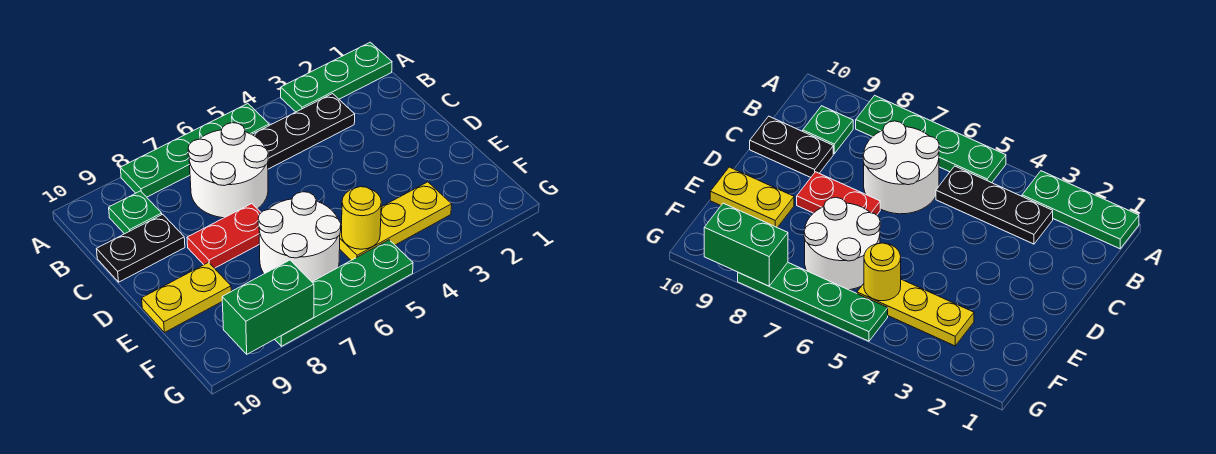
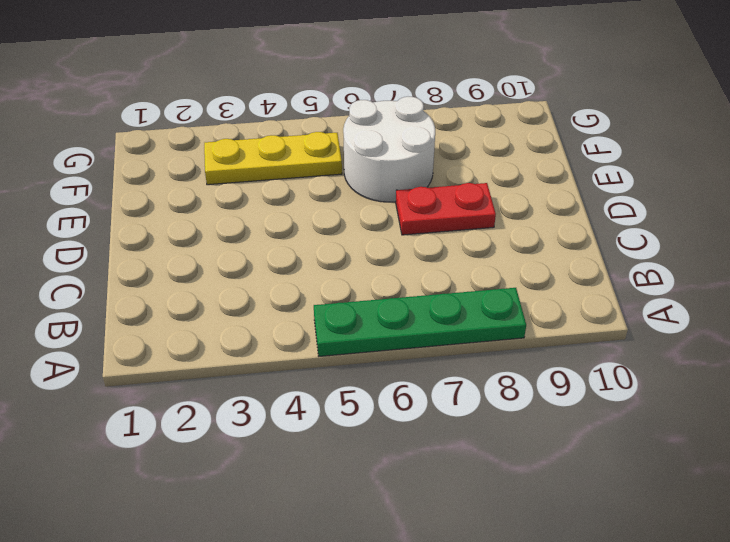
none -> green plate A1:A3 level 1
none -> black plate B3:B5 level 1
none -> white round brick B6:C7 level 1

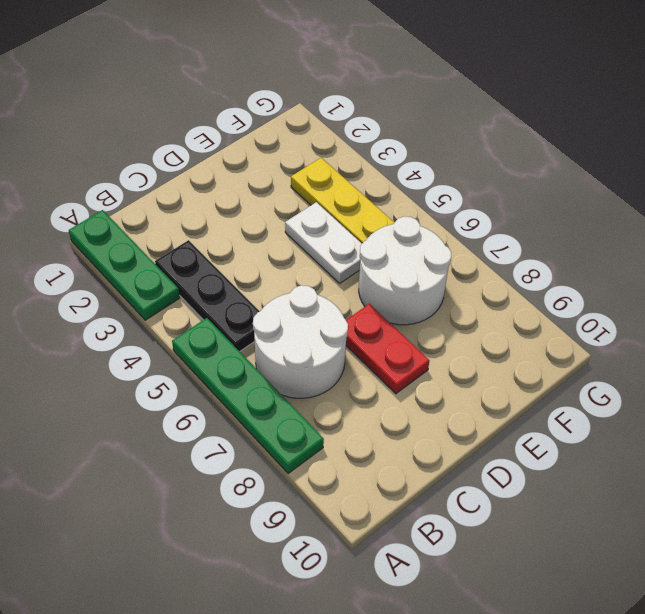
white plate E4:E5 level 1 -> none
none -> green plate B9 level 1
none -> black plate C9:C10 level 1
none -> yellow plate E9:E10 level 1

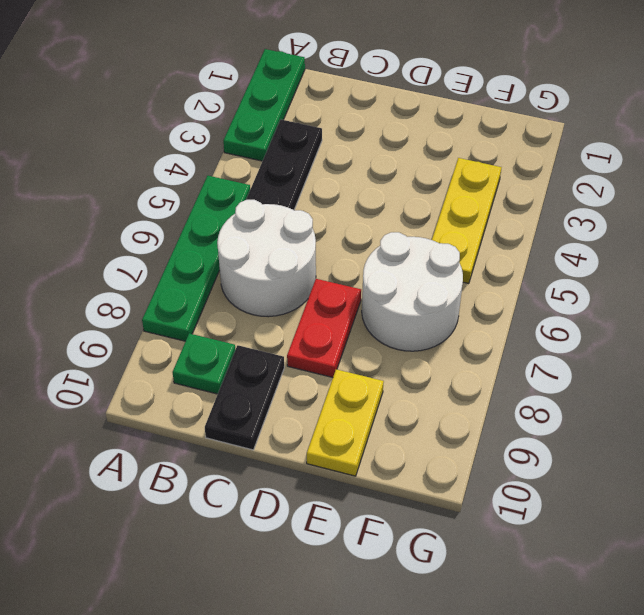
none -> green plate G5:G8 level 1
none -> yellow round brick F5 level 2
none -> green brick G8:G9 level 2

